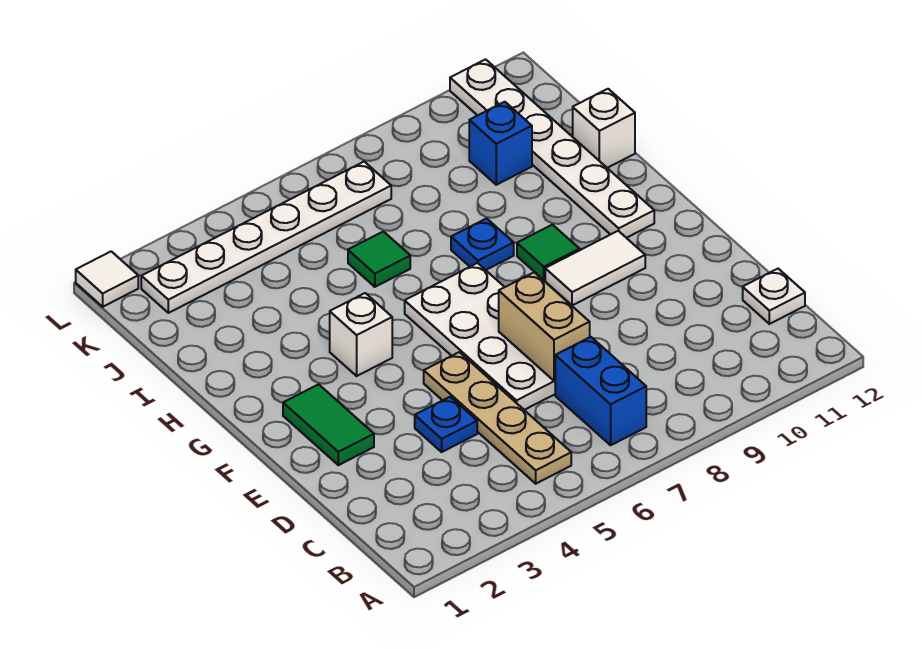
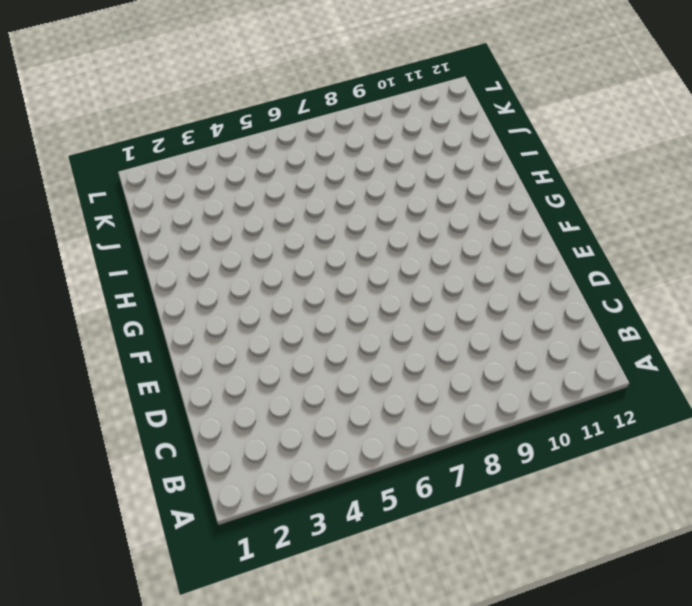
none -> tan plate B5:E5 level 1
none -> blue brick B7:C7 level 1
none -> white plate C12 level 1

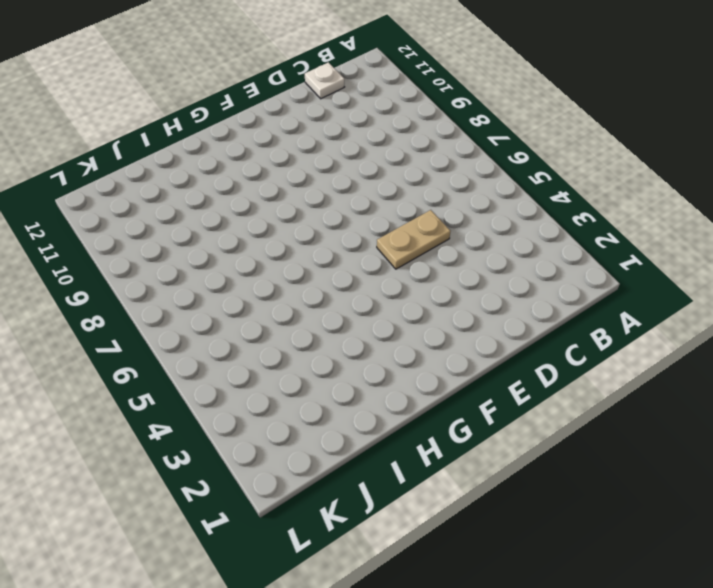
tan plate D5:E5 level 1 -> tan plate B5:E5 level 1
none -> blue brick B7:C7 level 1
none -> blue plate D4 level 1
none -> white plate D6:G7 level 1

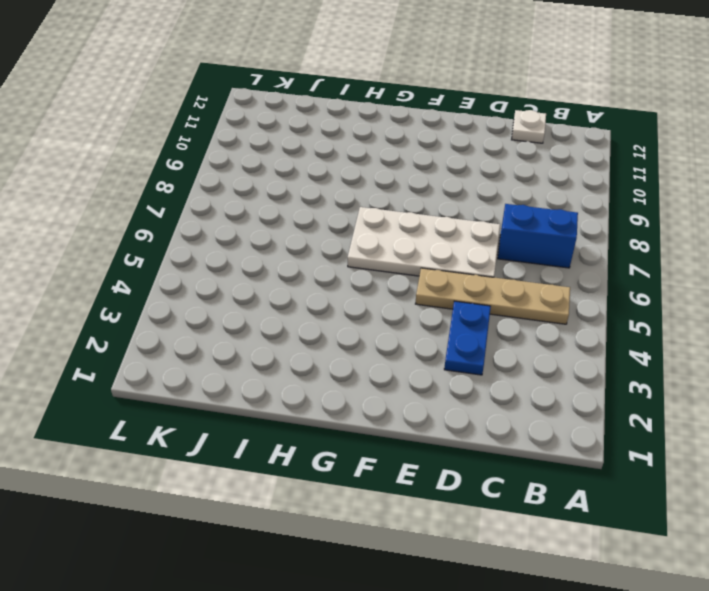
blue plate D3:D4 level 1 -> blue plate D4 level 1
none -> green tile E2:F2 level 1
none -> white tile F9:F10 level 1
none -> white brick G4 level 1

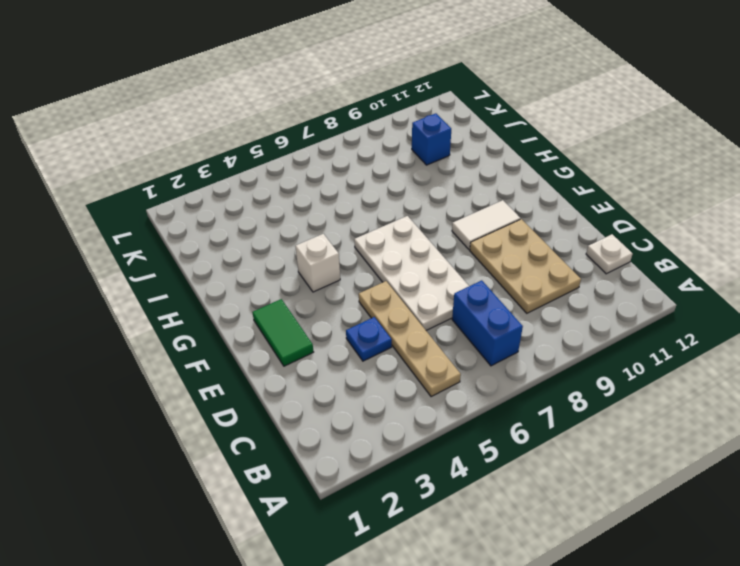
tan plate C9:E10 level 1 -> none
none -> green tile G9 level 1
none -> white plate G11:L11 level 1
none -> blue plate H8 level 1

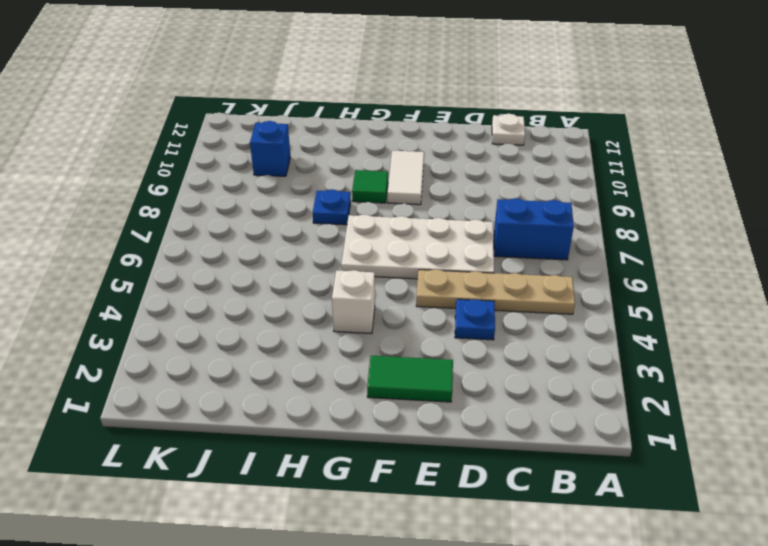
none -> white plate G11:L11 level 1
none -> green tile I6 level 1
none -> white brick I12 level 1

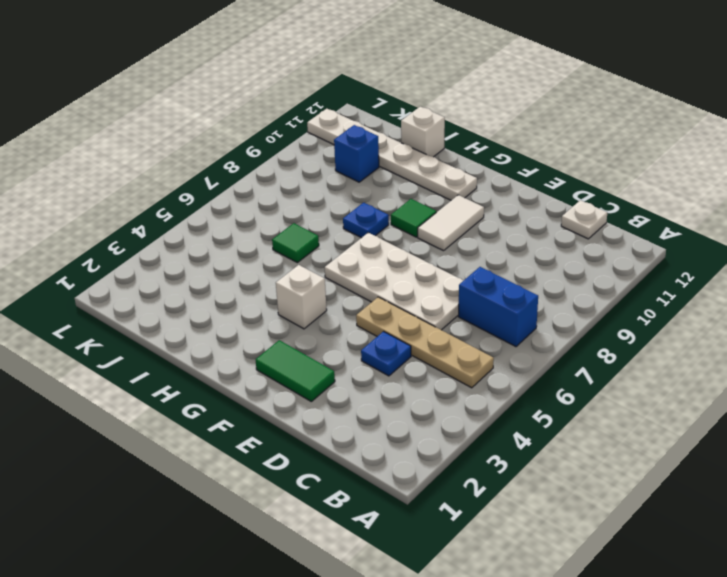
none -> white plate K2:K7 level 1
none -> white tile L1 level 1
none -> tan brick D7:E7 level 2

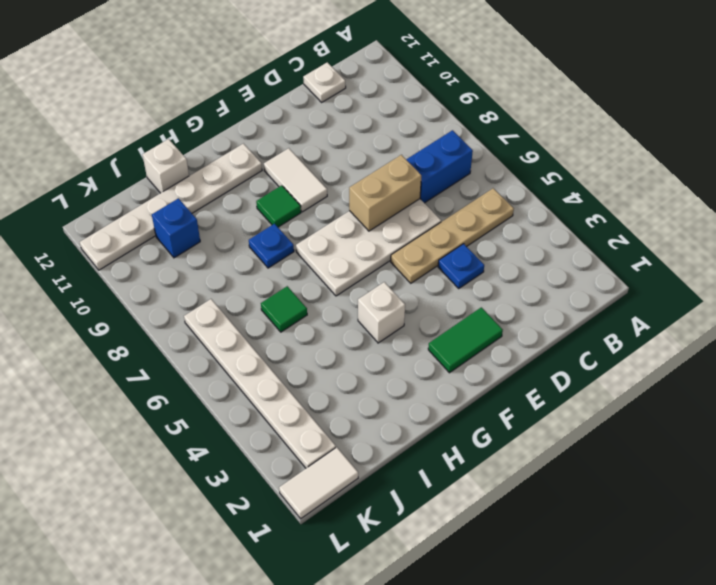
white tile K1:L1 level 1 -> white tile L1 level 1

